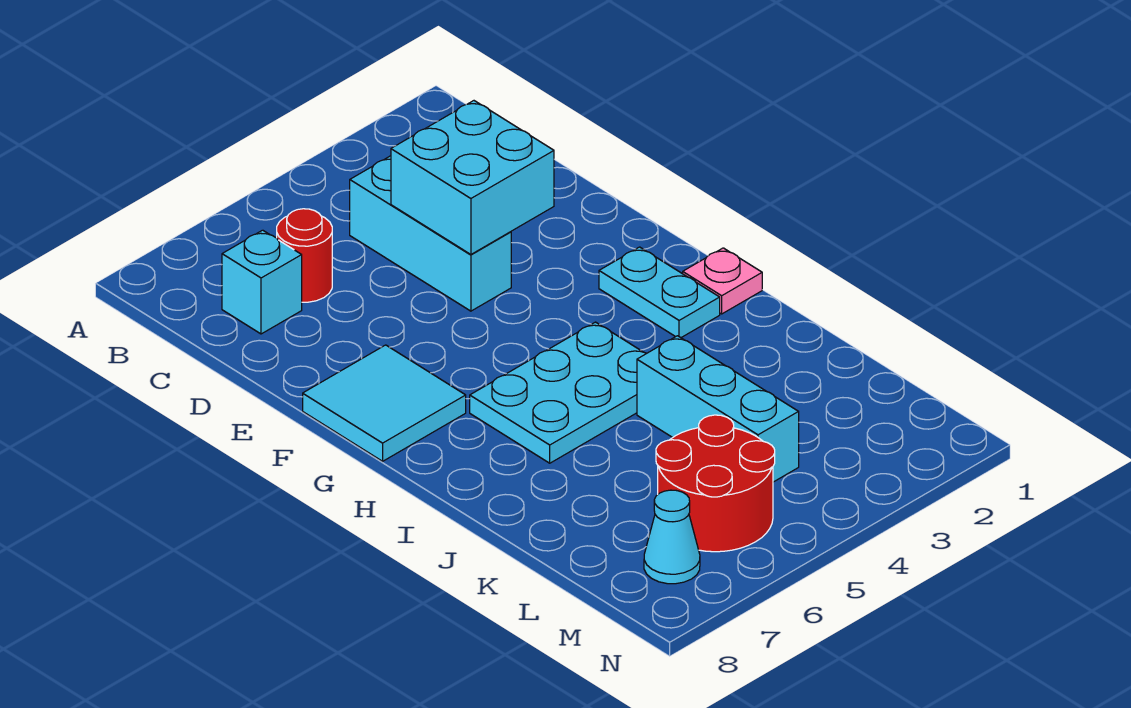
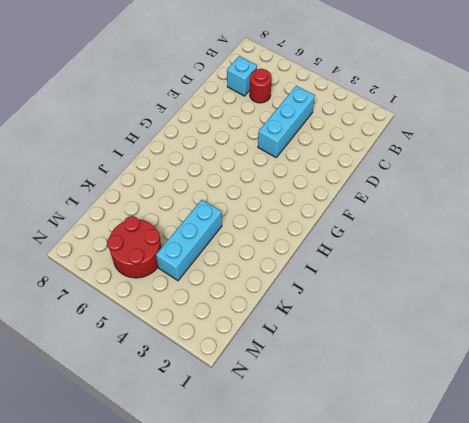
none -> cyan tile F7:G8 level 1
none -> cyan plate G2:H2 level 1

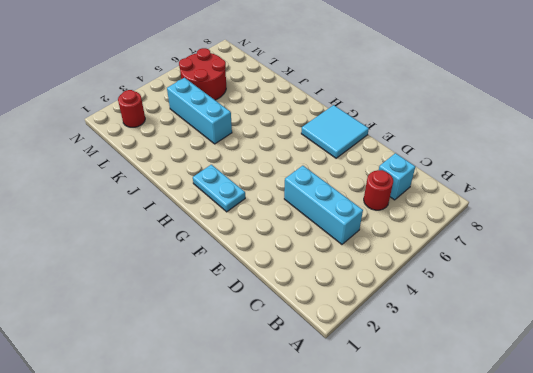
red round brick M2 level 1 -> none
none -> pink plate H1 level 1
none -> cyan plate H4:I6 level 1

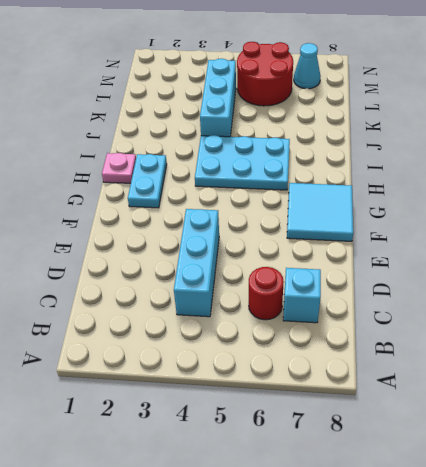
none -> cyan brick D3:E4 level 2

